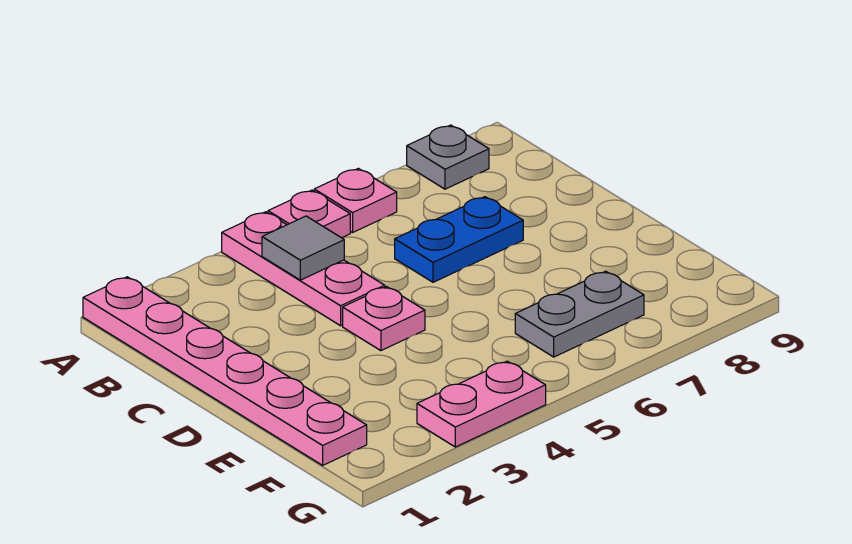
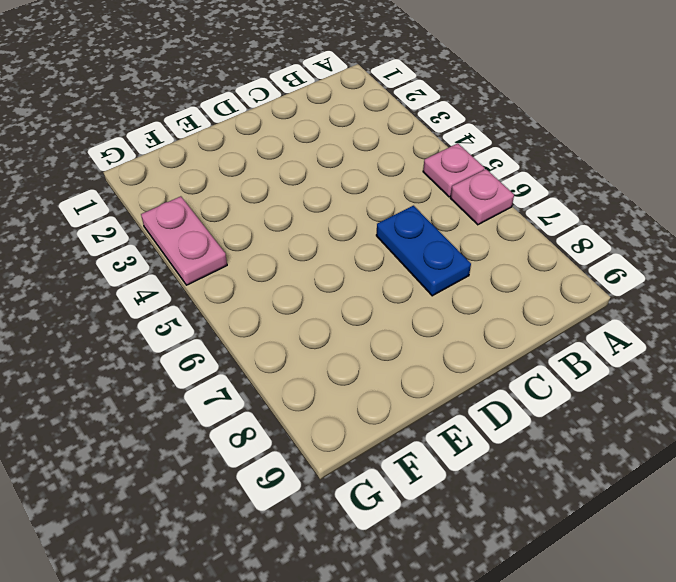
none -> pink plate A1:F1 level 1
none -> pink plate A4:C4 level 1

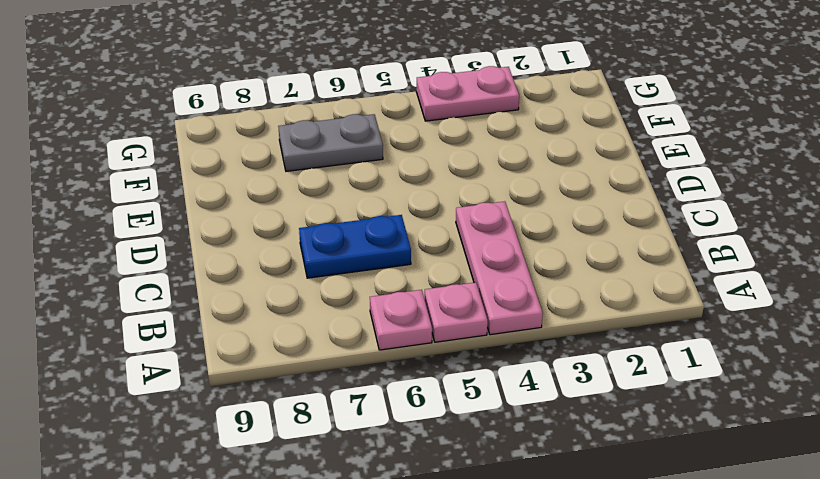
none -> pink plate A1:F1 level 1
none -> grey plate A8 level 1

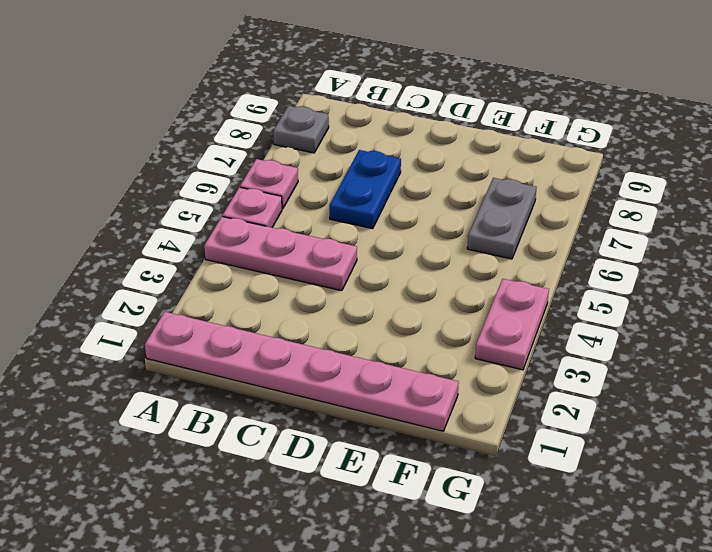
none -> pink plate D4 level 1
none -> grey tile B4 level 2

